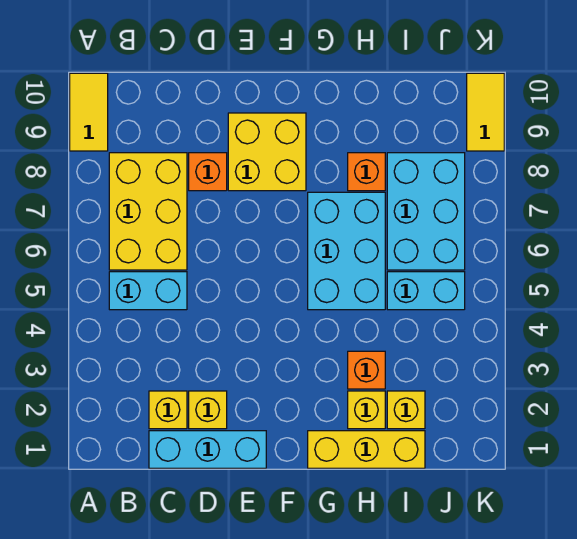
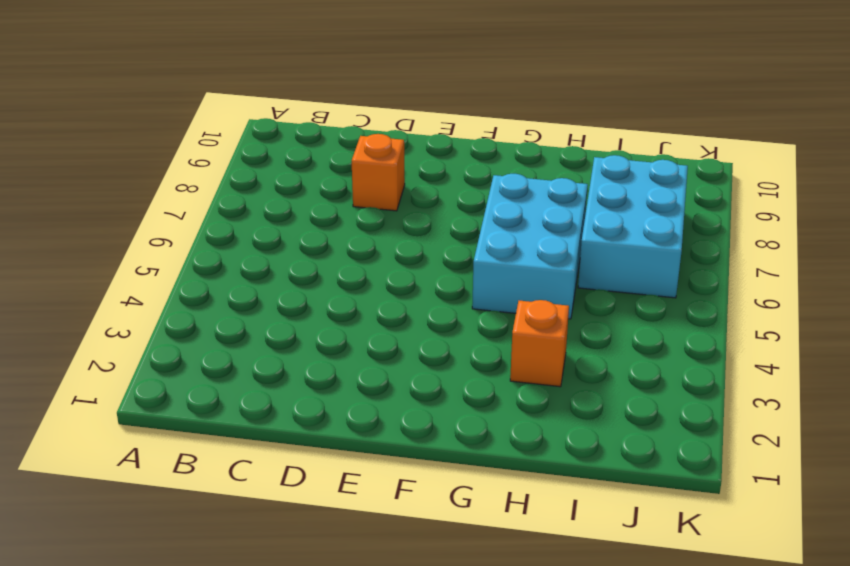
none -> yellow tile A9:A10 level 1
none -> cyan brick B5:C5 level 1
none -> yellow brick B6:C8 level 1

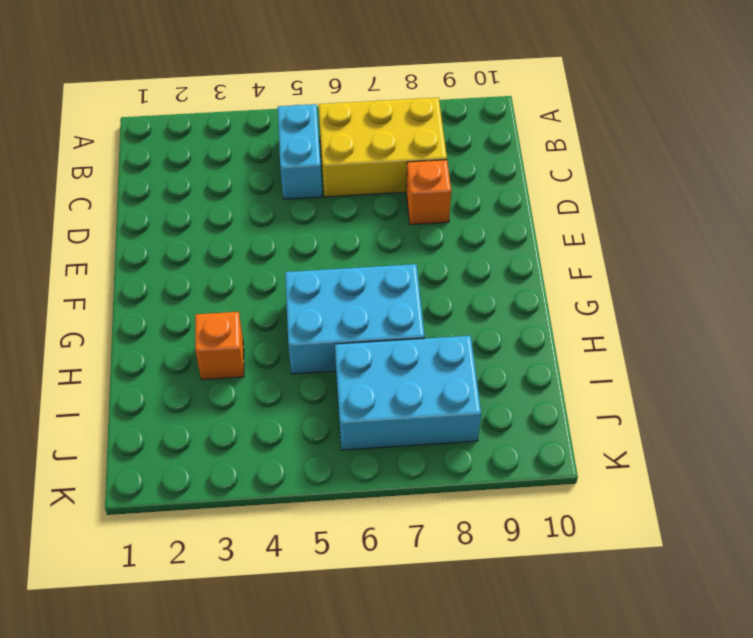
none -> yellow tile A9:A10 level 1
none -> cyan brick C1:E1 level 1
none -> yellow brick C2 level 1

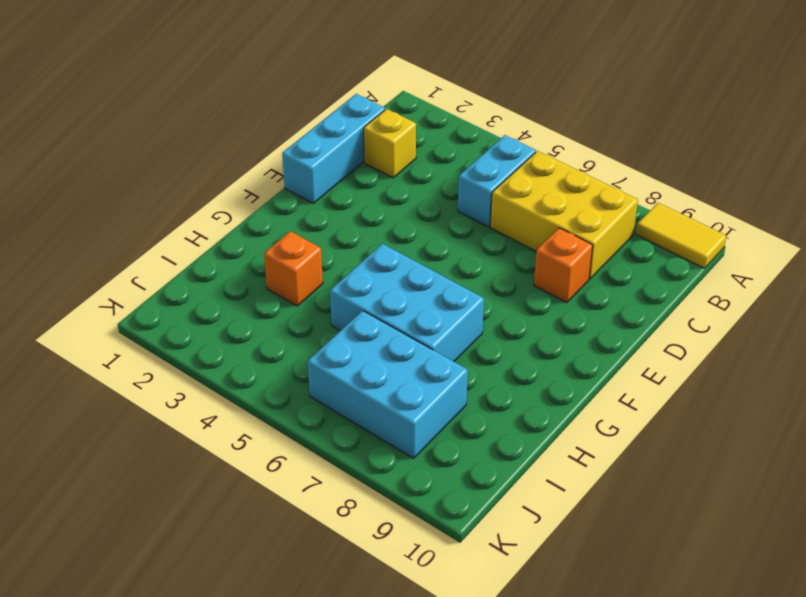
none -> yellow brick D2 level 1
none -> yellow brick E8:F9 level 1
none -> yellow brick G1:I1 level 1

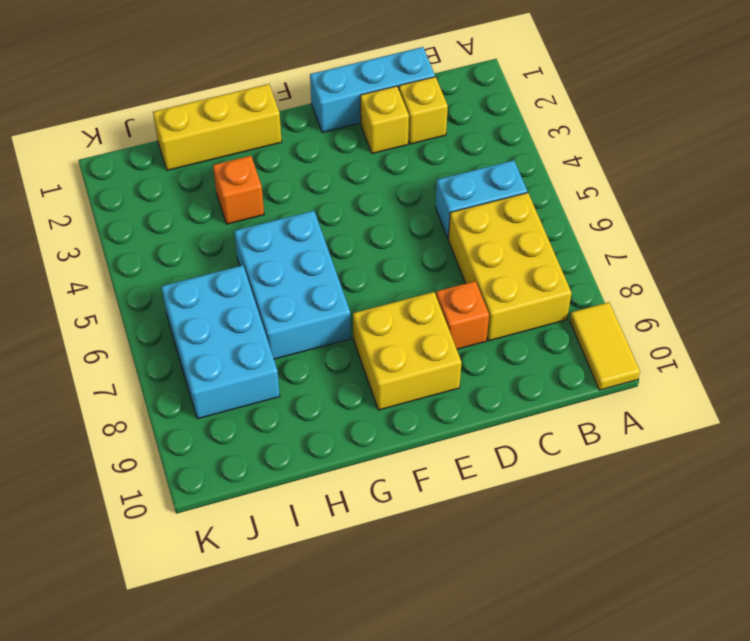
none -> yellow brick H2 level 1
none -> orange brick H8 level 1
none -> yellow brick I2 level 1

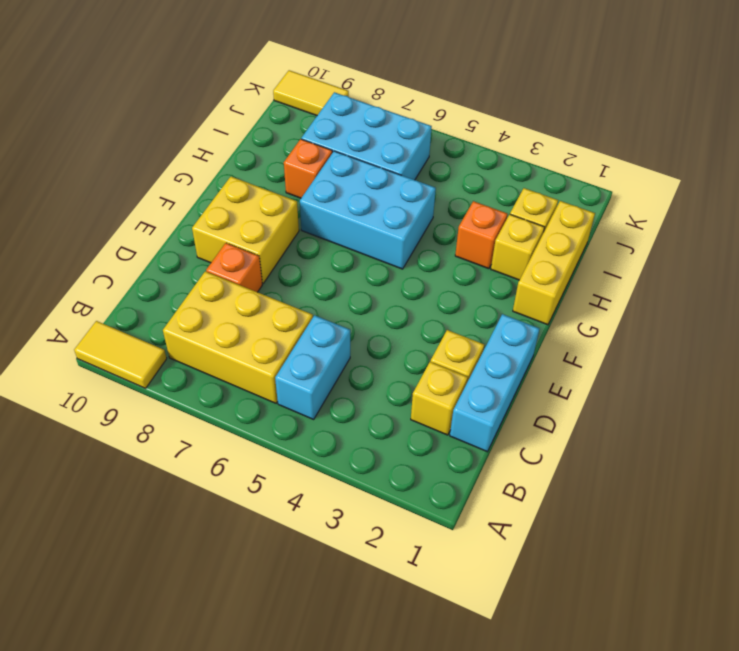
none -> cyan brick I5:J5 level 1

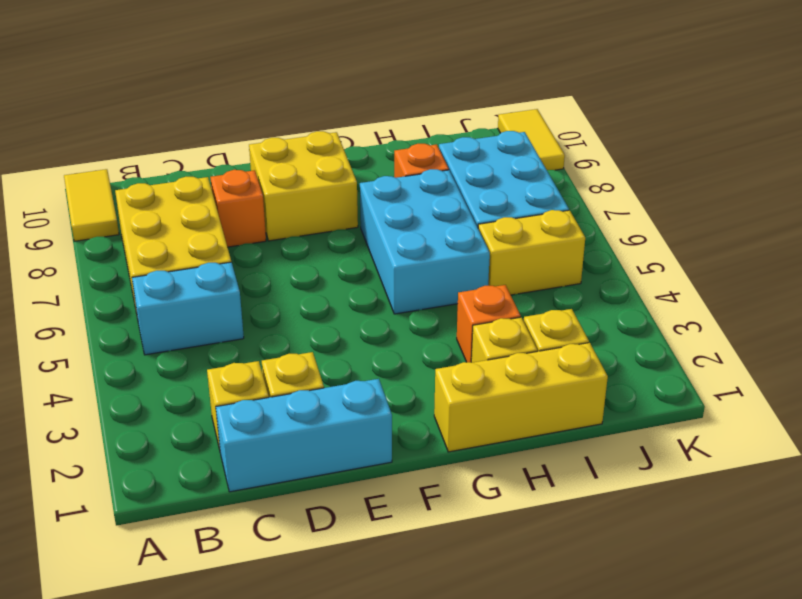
yellow brick I5:J5 level 1 -> cyan brick I5:J5 level 1

